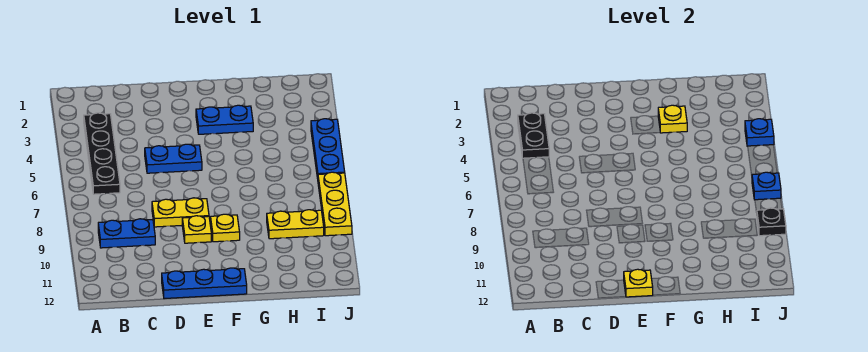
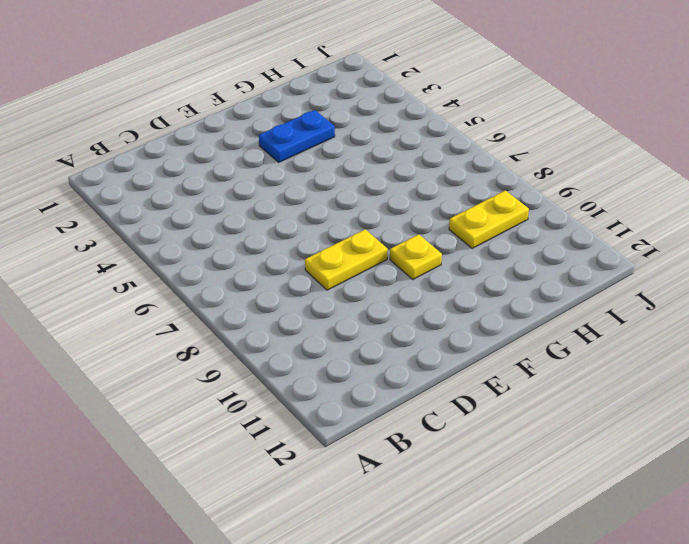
none -> black plate B3:B6 level 1
none -> blue plate B9:C9 level 1
none -> blue plate D5:E5 level 1

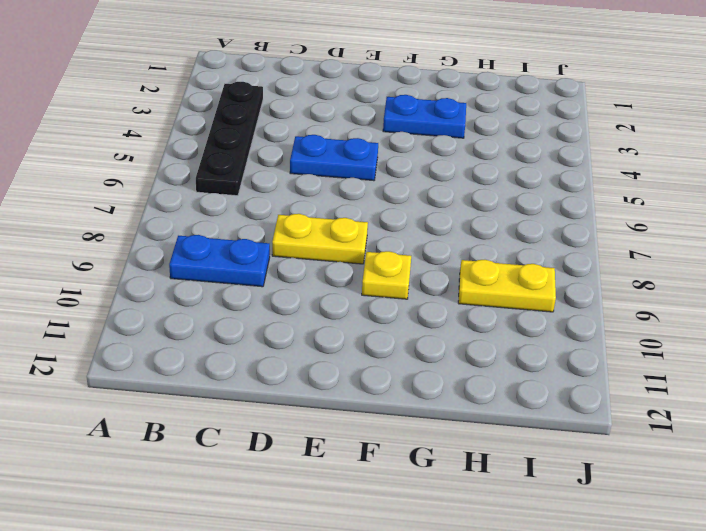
none -> blue plate D12:F12 level 1
none -> yellow plate E9 level 1
none -> blue plate J4:J6 level 1

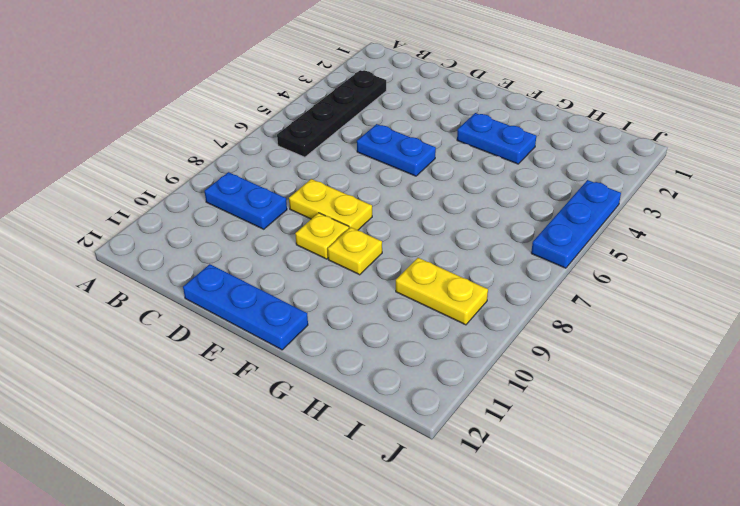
none -> yellow plate J7:J9 level 1
none -> black plate B3:B4 level 2
none -> yellow plate E12 level 2

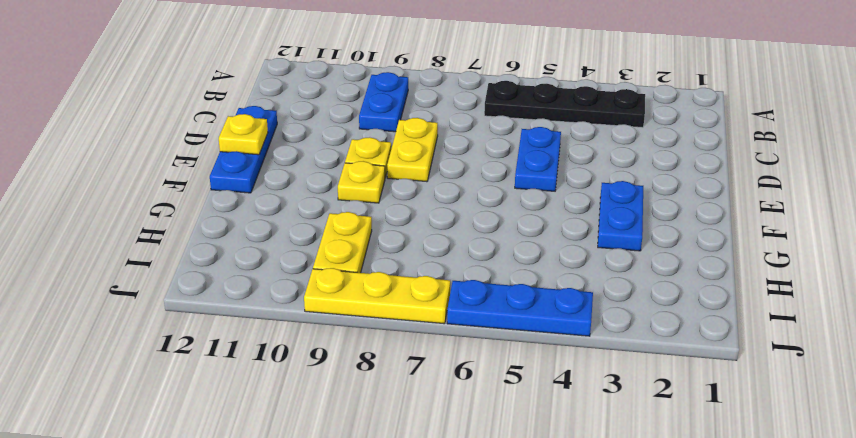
none -> black plate B3:B4 level 2
none -> yellow plate G3 level 2
none -> blue plate J4 level 2

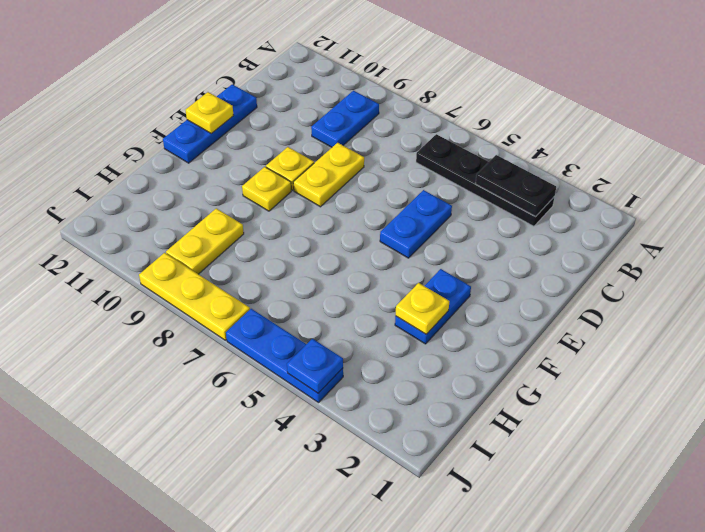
none -> blue plate J7 level 2
none -> black plate J9 level 2

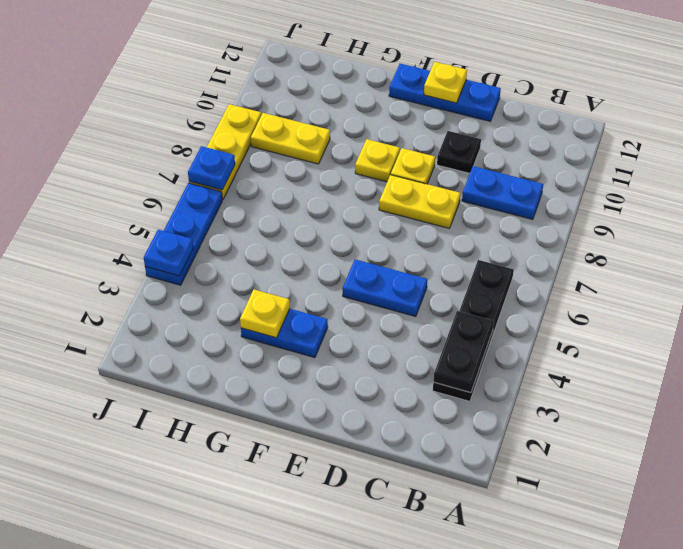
black plate D10 level 1 -> black plate J9 level 2

